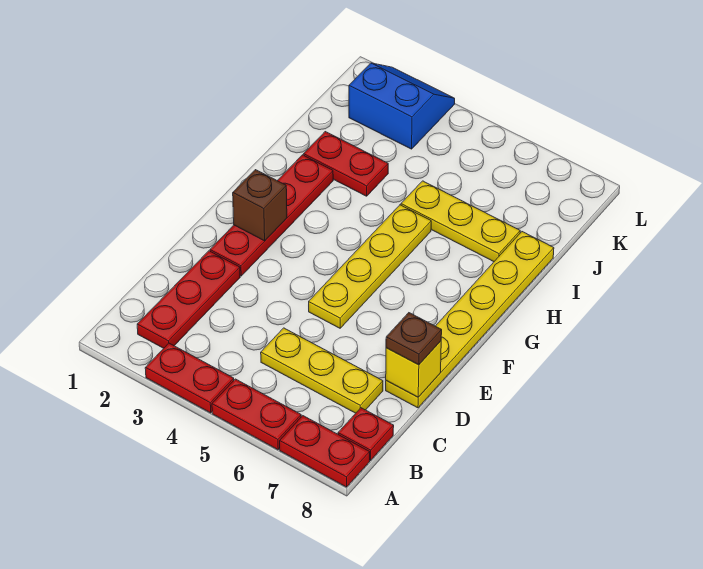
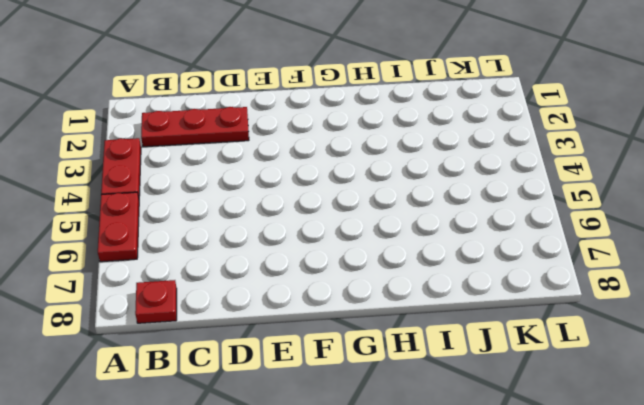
none -> red plate A7:A8 level 1
none -> yellow plate C5:C7 level 1
none -> yellow plate D8:I8 level 1

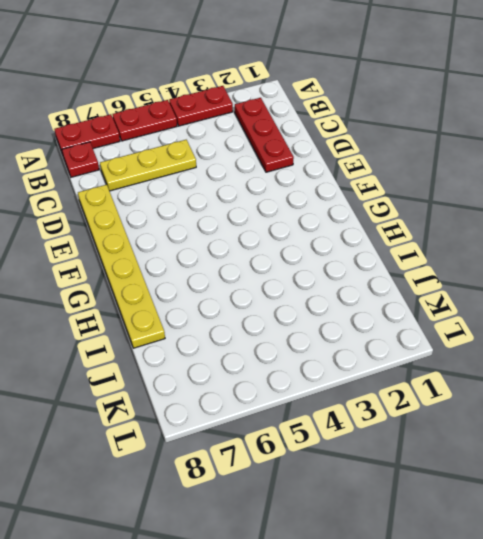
none -> red plate E2:H2 level 1
none -> yellow plate E5:H5 level 1
none -> red plate I2:I3 level 1

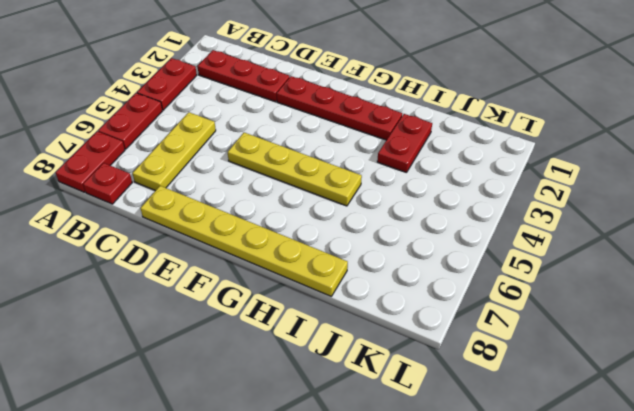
none -> yellow plate I5:I7 level 1
none -> blue slope K2:L3 level 1 top K
none -> yellow brick D8 level 2

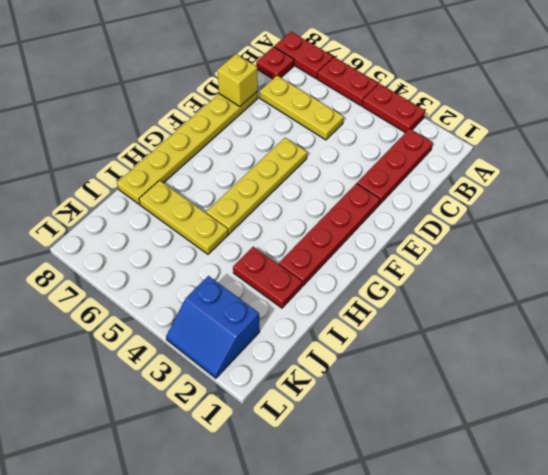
none -> brown brick F2 level 2
none -> brown plate D8 level 3

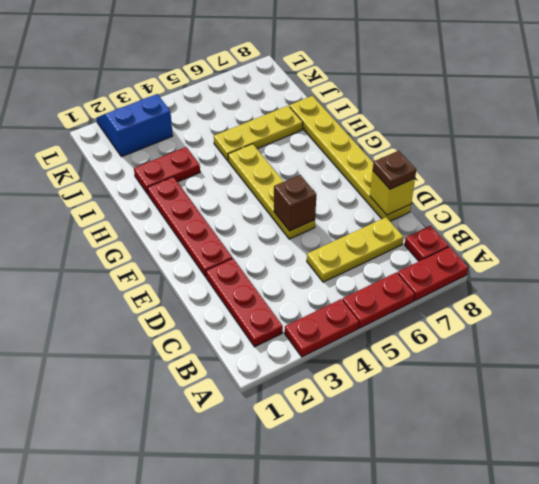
brown brick E5 level 2 -> brown brick F2 level 2

